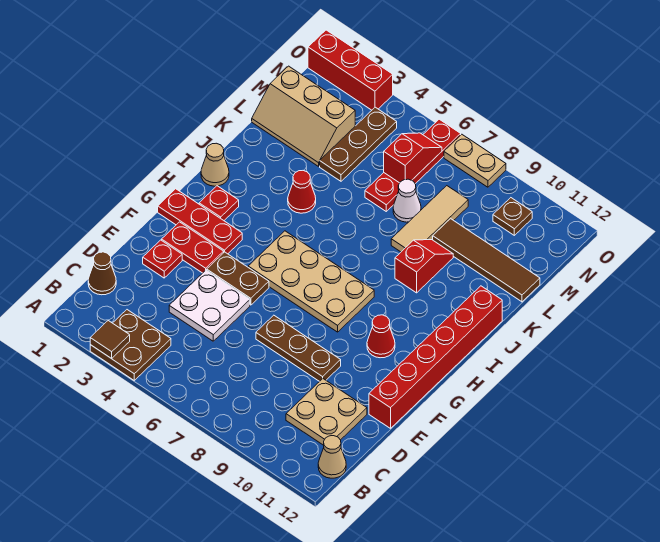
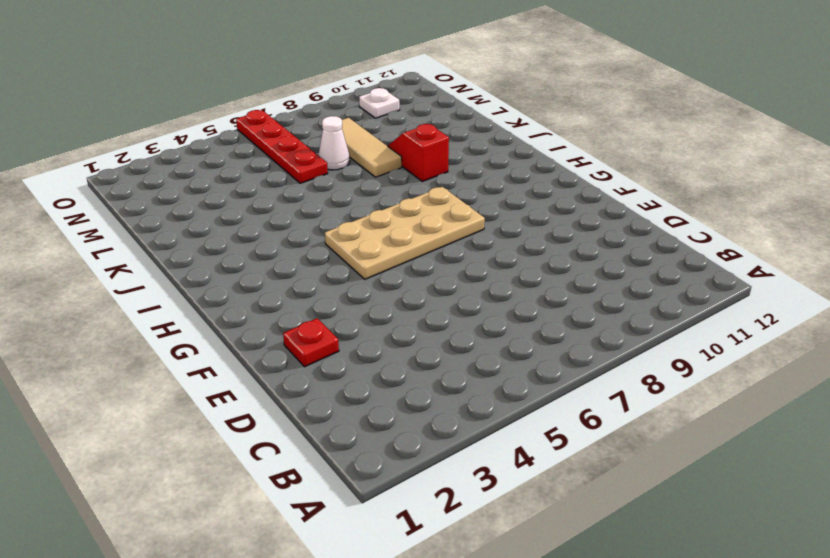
white plate N10 level 1 -> brown plate N10 level 1
none -> brown plate A3:B4 level 1
none -> tan cone B12 level 1
none -> brown cone C1 level 1

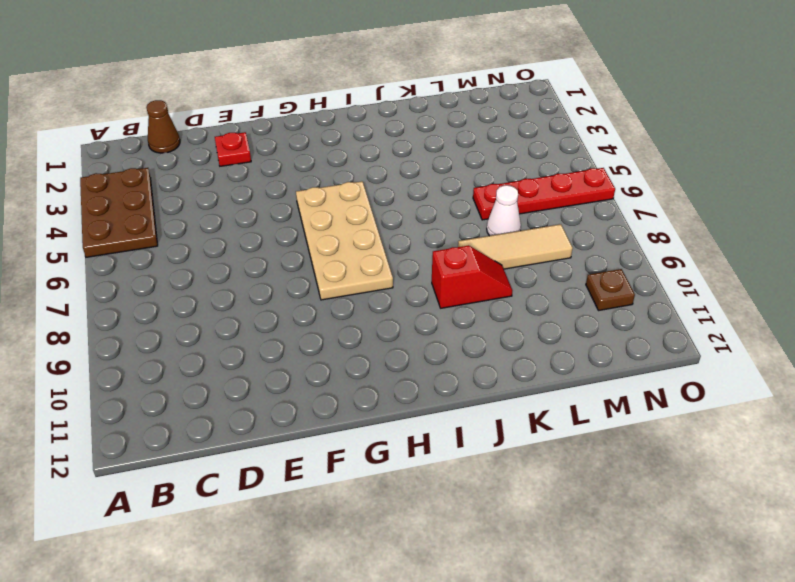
brown plate A3:B5 level 1 -> brown plate A3:B4 level 1
none -> tan cone B12 level 1
none -> tan plate C10:D11 level 1
none -> white plate D4:E5 level 1

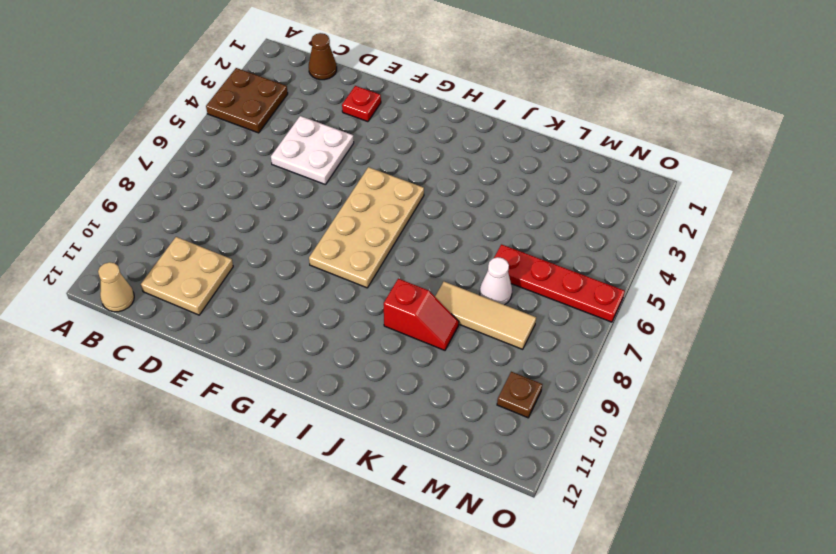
none -> brown plate E7:E9 level 1
none -> red brick E12:J12 level 1
none -> red plate F2:F3 level 1

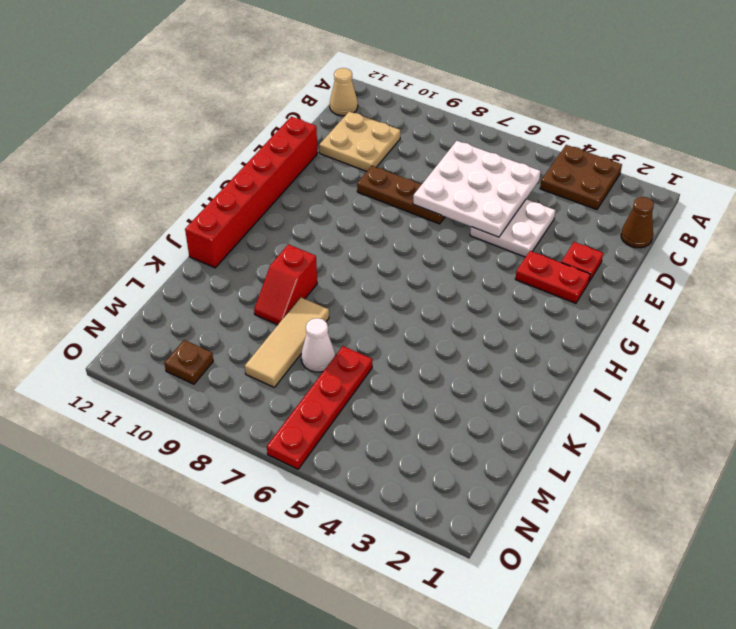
white plate C5:E7 level 2 -> none
none -> brown plate F4:F5 level 1
none -> red plate G1:G3 level 1
none -> tan plate G5:H8 level 1

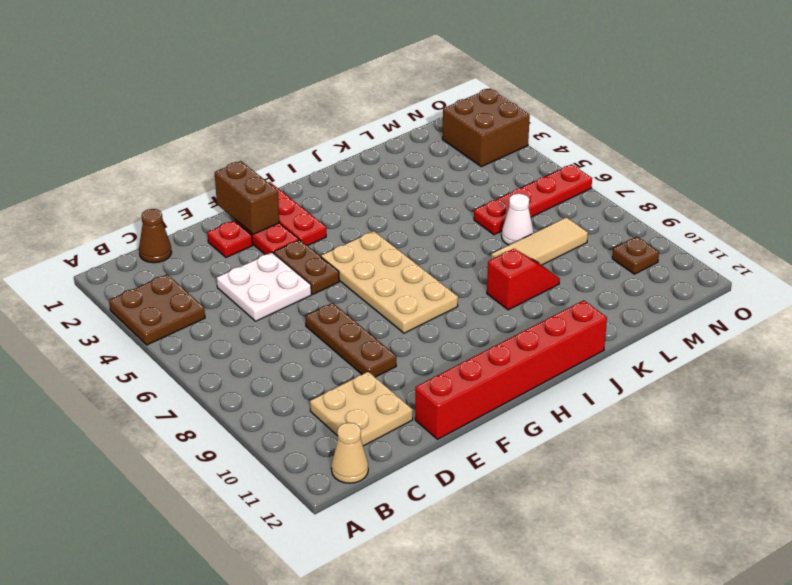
brown brick F1:F2 level 2 -> none
brown brick N2:O3 level 1 -> red brick O1:O3 level 1
none -> red cone G10 level 1
none -> red plate H2 level 1
none -> tan cone I1 level 1

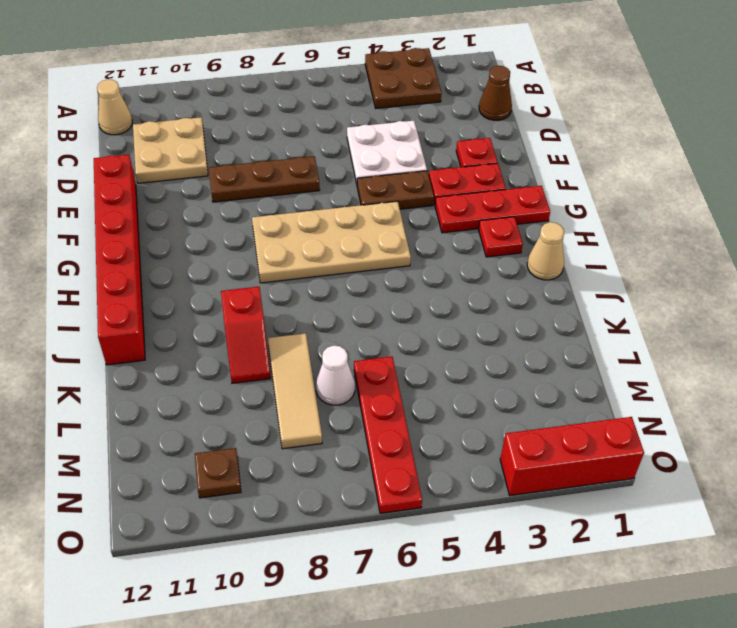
none -> red cone G10 level 1
none -> red cone J4 level 1
none -> tan slope L1:M3 level 1 top M

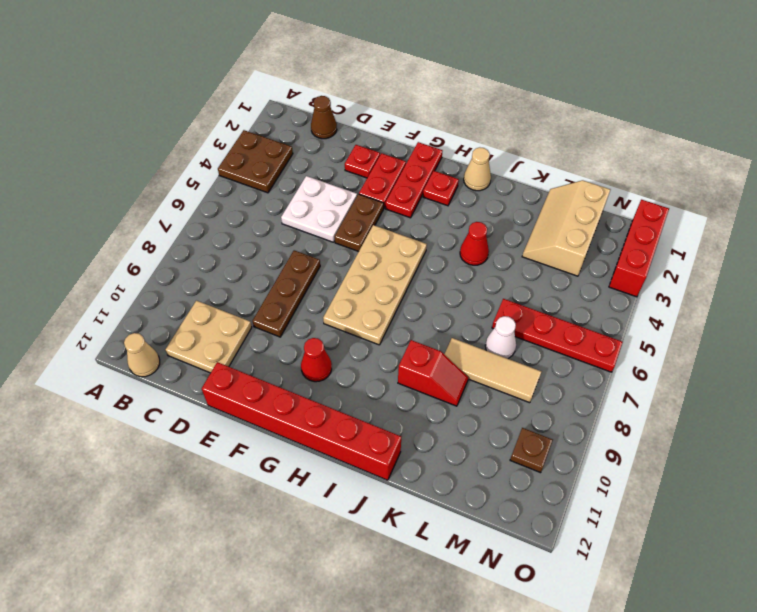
none -> brown plate L4:N4 level 1
none -> brown tile L9:L12 level 1
none -> tan plate O7:O8 level 1

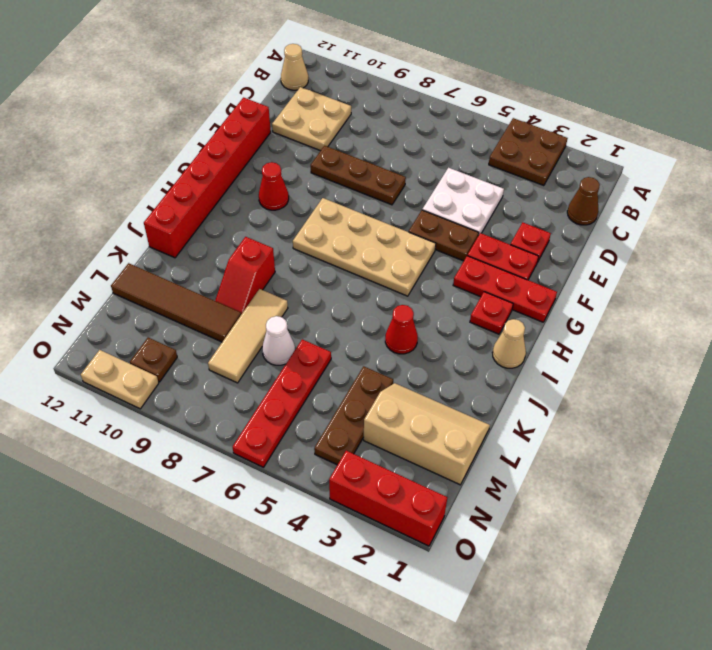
tan plate O10:O11 level 1 -> tan plate O7:O8 level 1
none -> brown tile A3 level 2
none -> red slope M6:N6 level 2 top M

